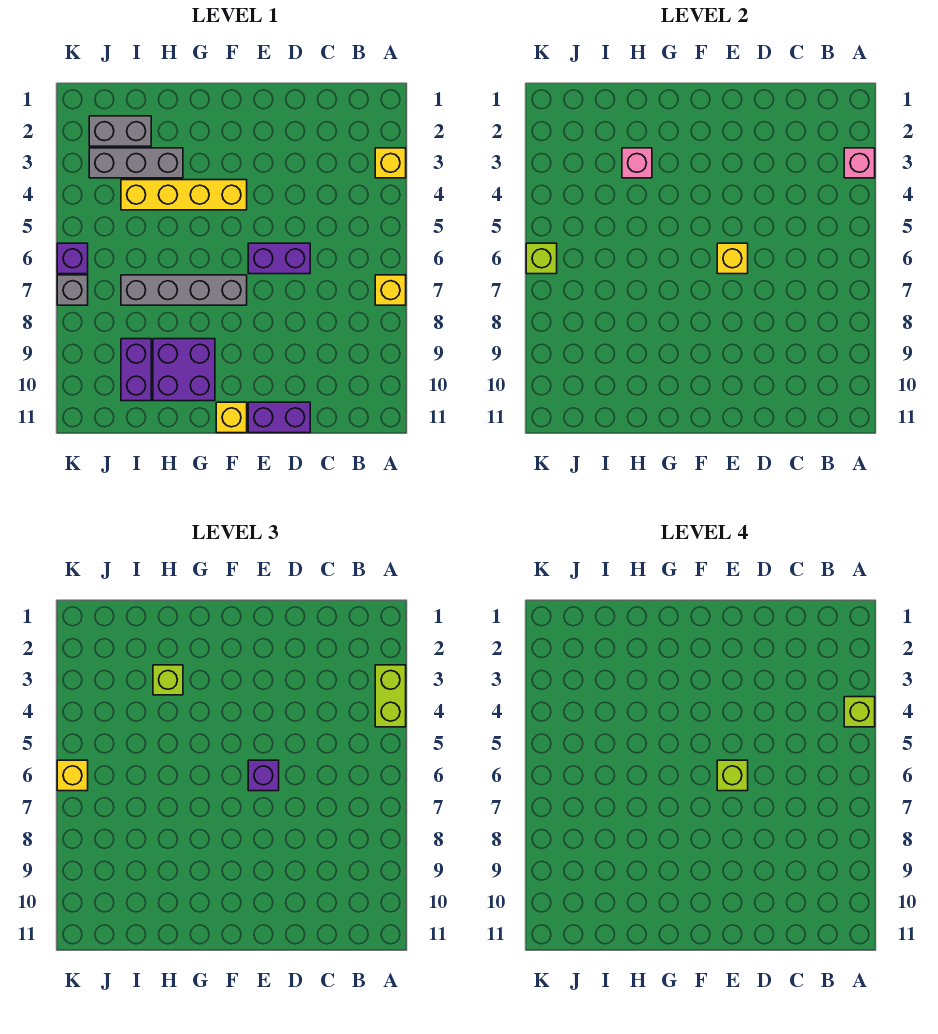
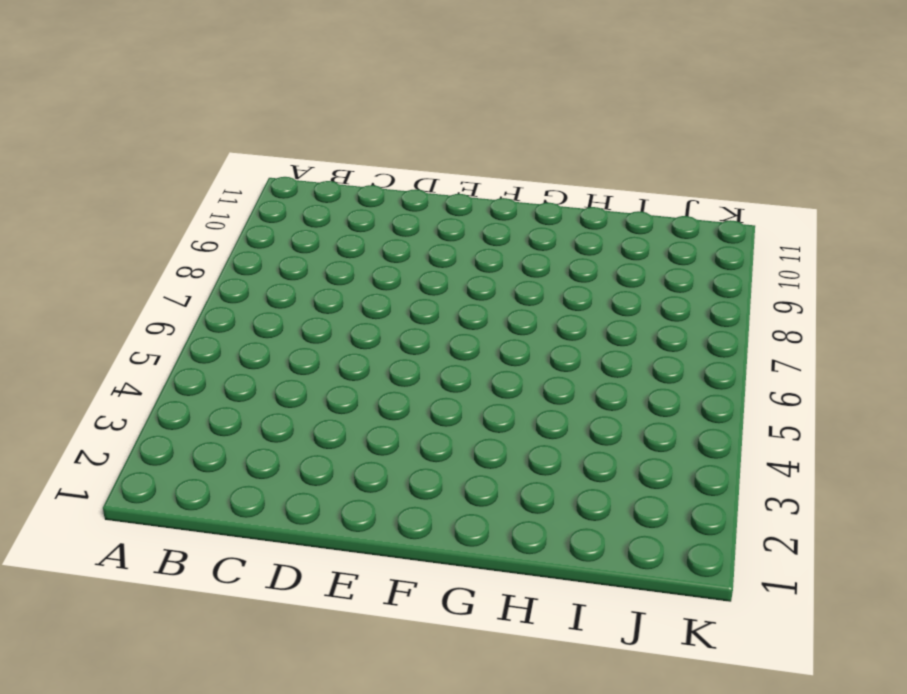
none -> yellow brick A3 level 1
none -> yellow brick A7 level 1
none -> purple brick D6:E6 level 1

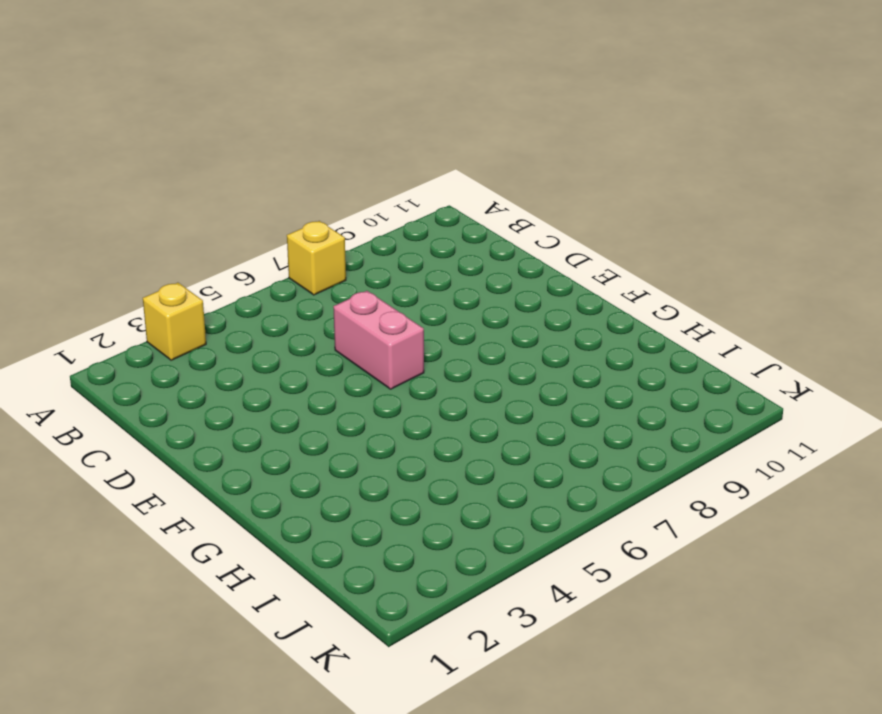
pink brick D6:E6 level 1 -> purple brick D6:E6 level 1
none -> purple brick D11:E11 level 1
none -> yellow brick F4:I4 level 1
none -> grey brick F7:I7 level 1

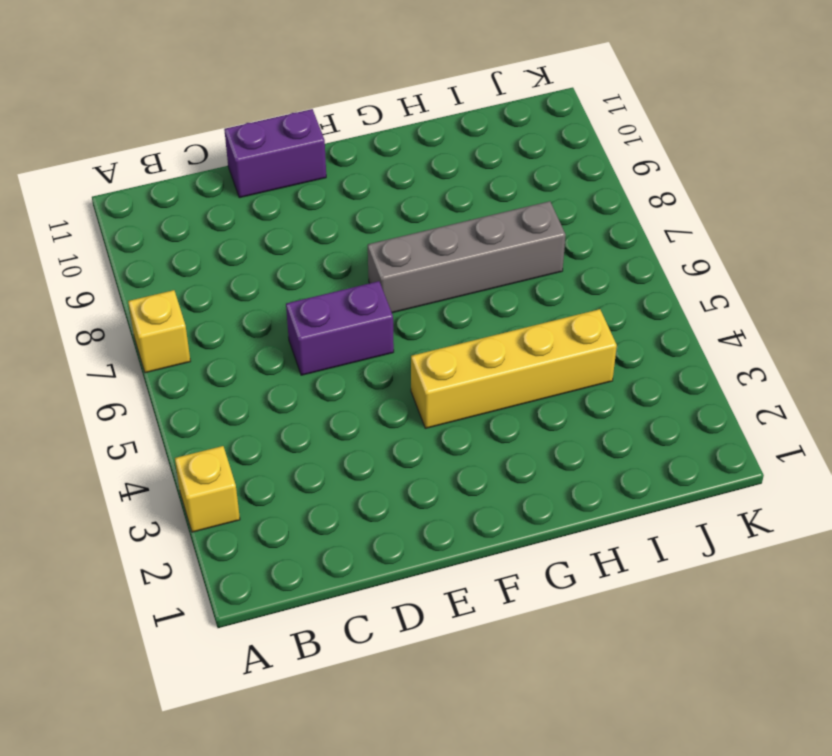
none -> yellow brick F11 level 1
none -> purple brick G9:H10 level 1
none -> grey brick H3:J3 level 1

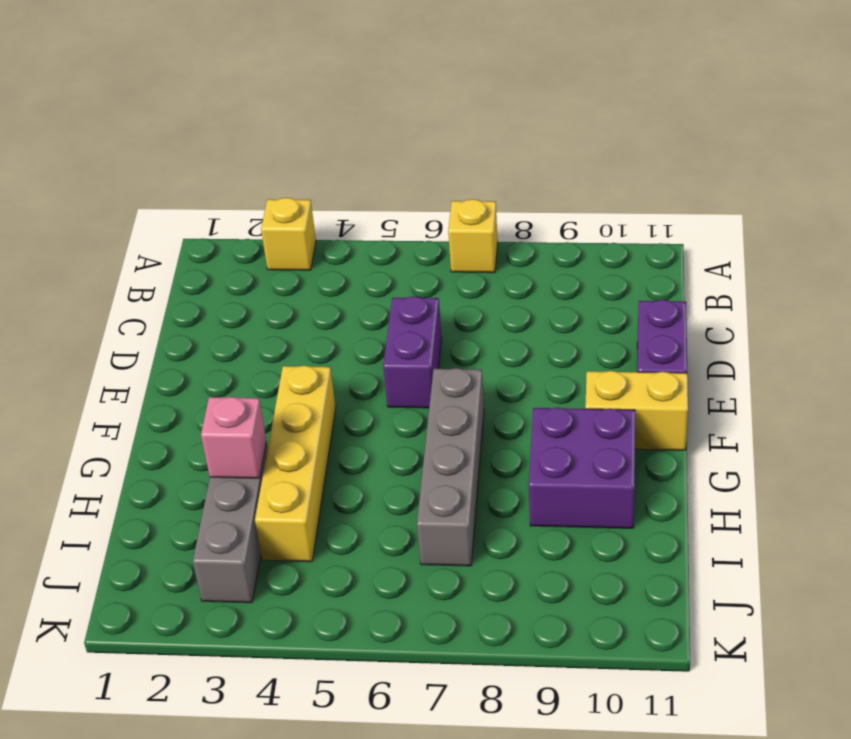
yellow brick F10:F11 level 1 -> yellow brick F11 level 1
none -> grey brick I2:J2 level 1
none -> purple brick I9:I10 level 1
none -> purple brick K6 level 1

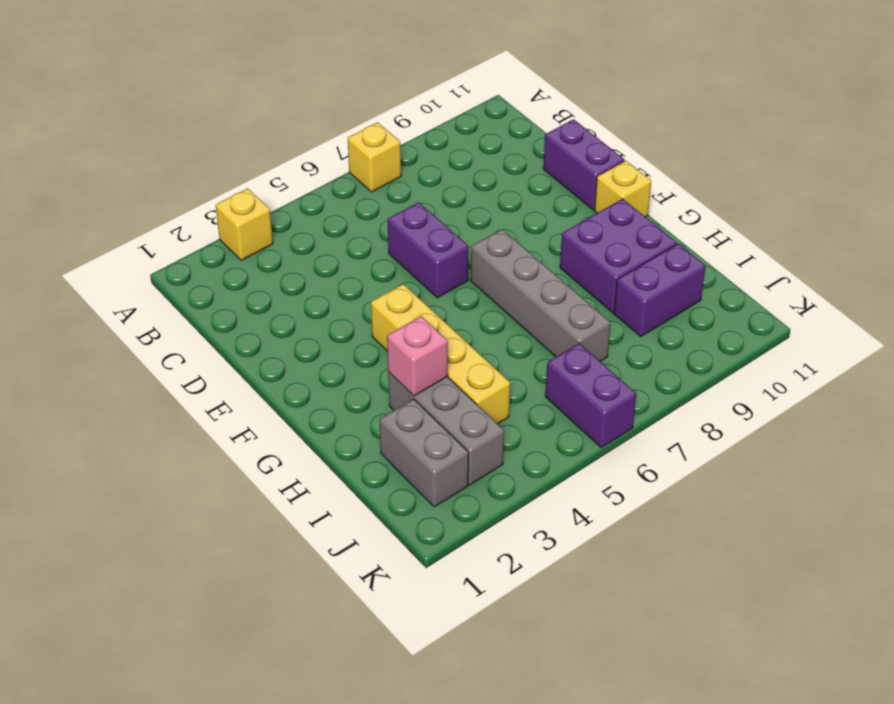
purple brick J6:K6 level 1 -> purple brick K6 level 1
none -> grey brick K7 level 1
none -> pink brick A3 level 2
none -> yellow brick E6 level 2

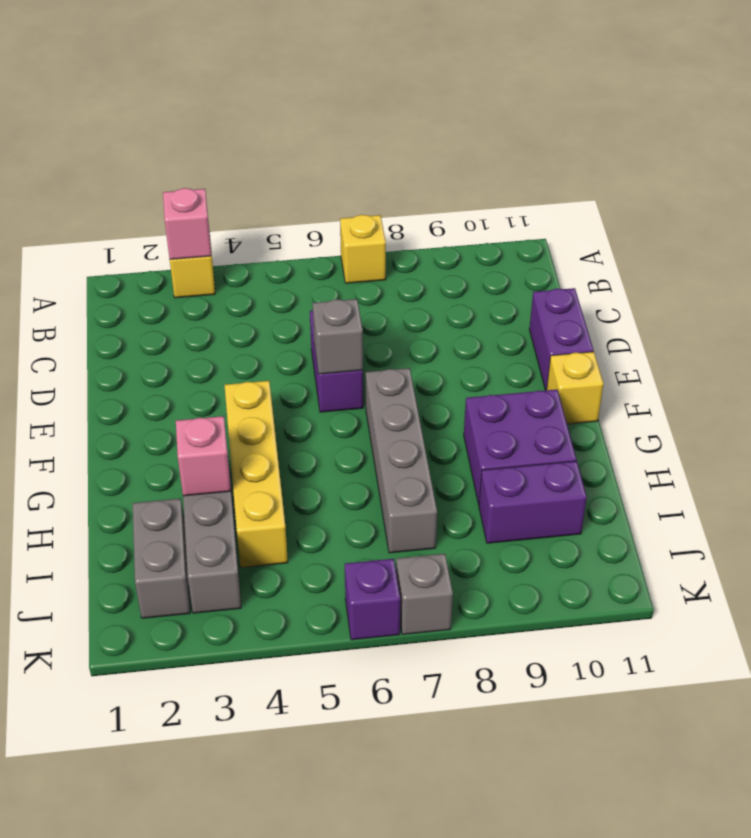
grey brick E6 level 2 -> yellow brick E6 level 2
none -> lime brick K6 level 2
none -> lime brick A3:A4 level 3
none -> purple brick E6 level 3

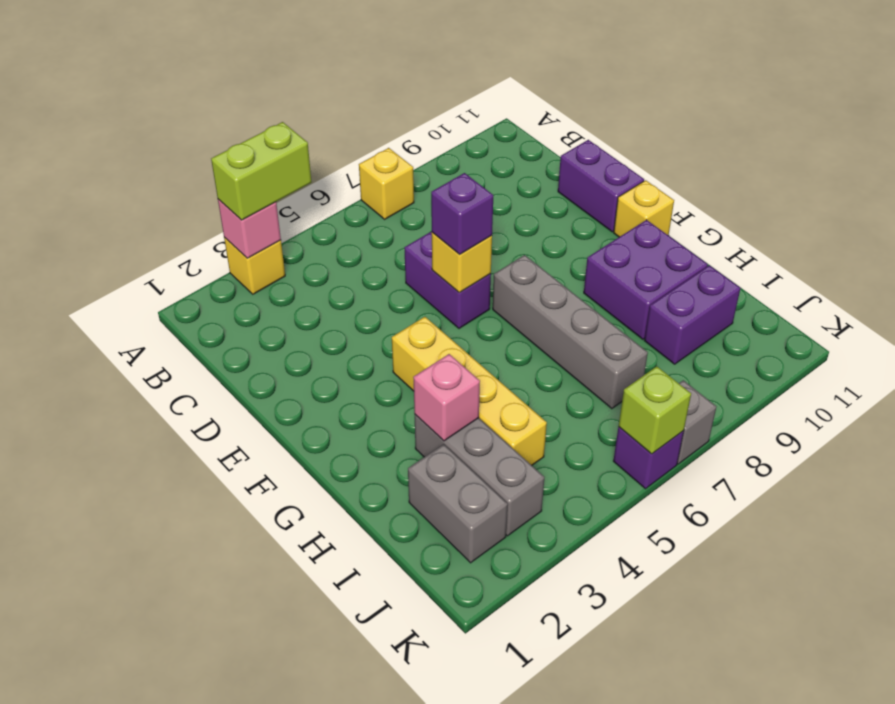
none -> lime brick H3 level 3
none -> yellow brick K6 level 3
none -> lime brick A4 level 4

